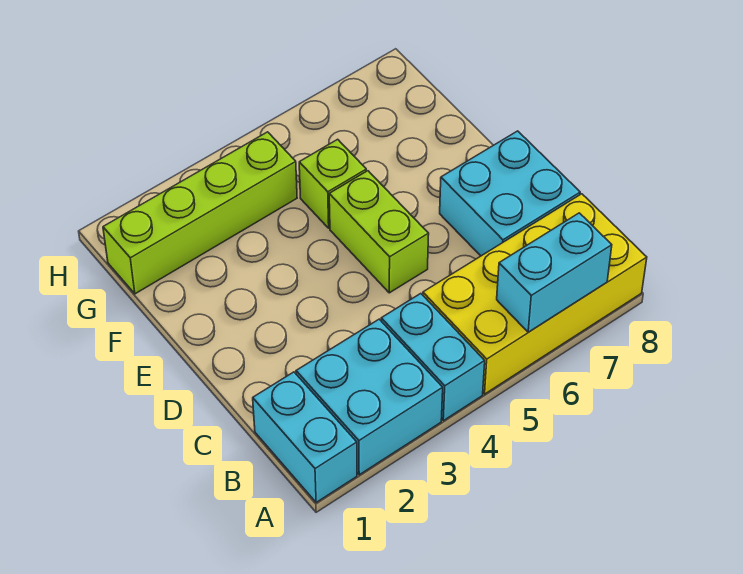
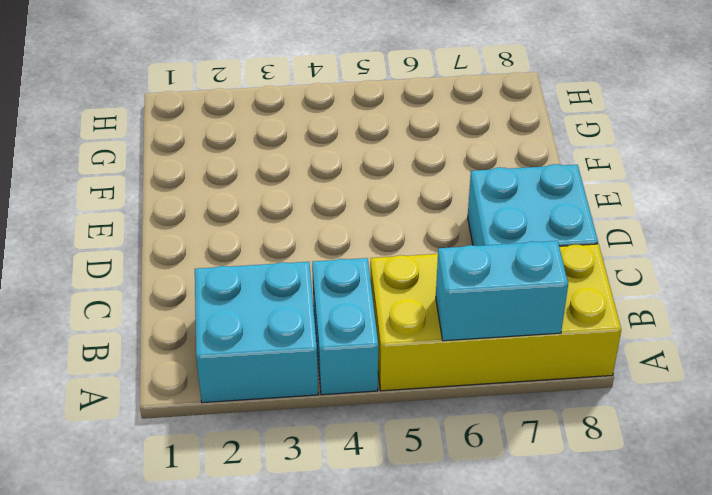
none -> cyan brick A1:B1 level 1
none -> lime brick D5:E5 level 1

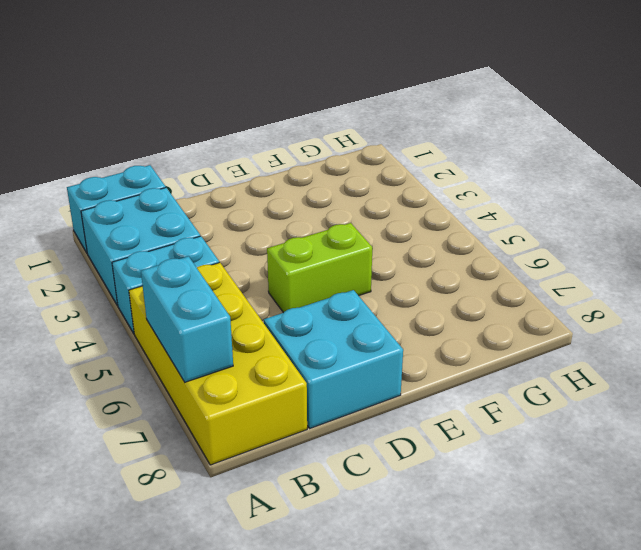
none -> lime brick F5 level 1
none -> lime brick G1:G4 level 1

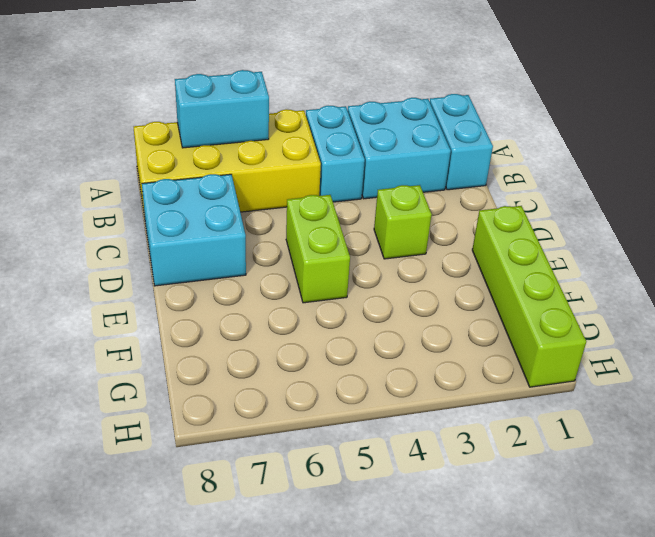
lime brick D3 level 1 -> lime brick F5 level 1
lime brick E1:H1 level 1 -> lime brick G1:G4 level 1

